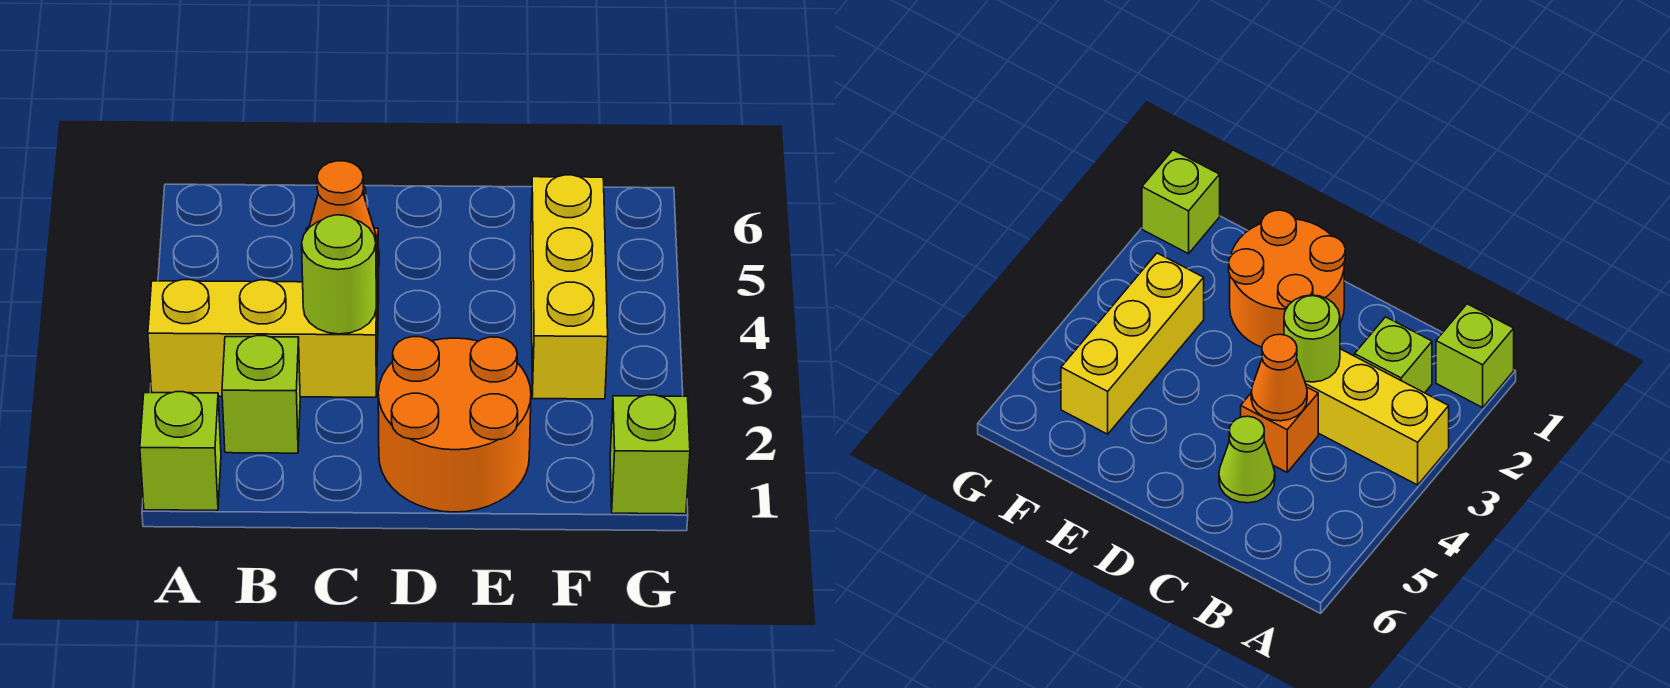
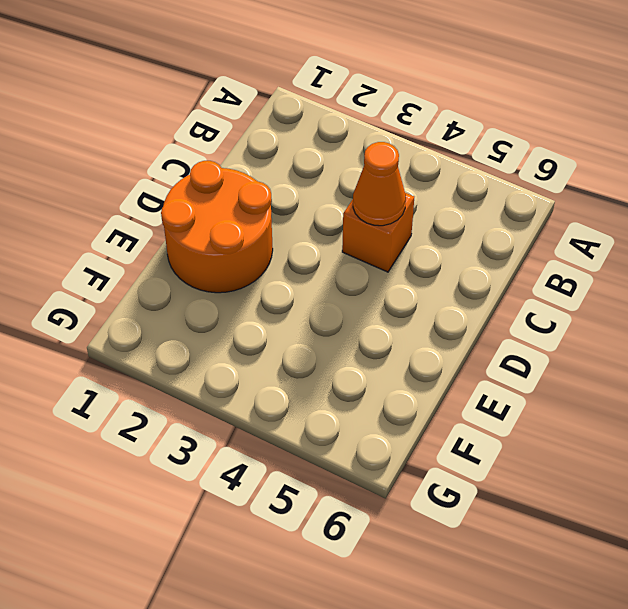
none -> lime brick A1 level 1
none -> yellow brick A3:C3 level 1

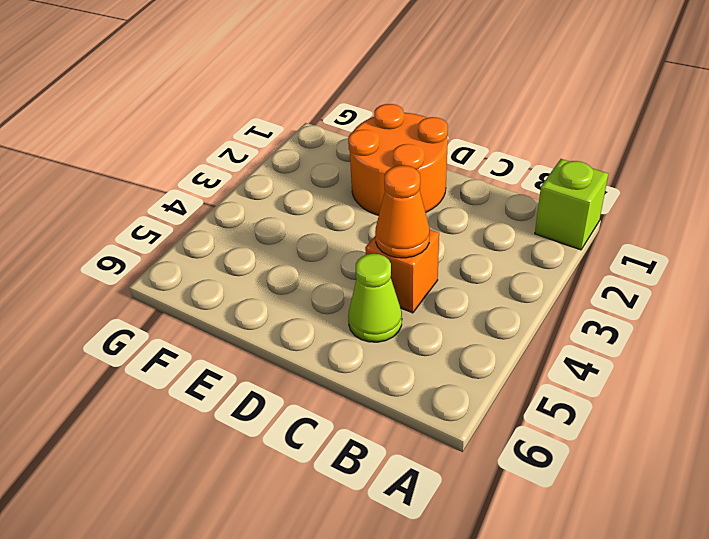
none -> yellow brick A3:C3 level 1
none -> lime brick B2 level 1

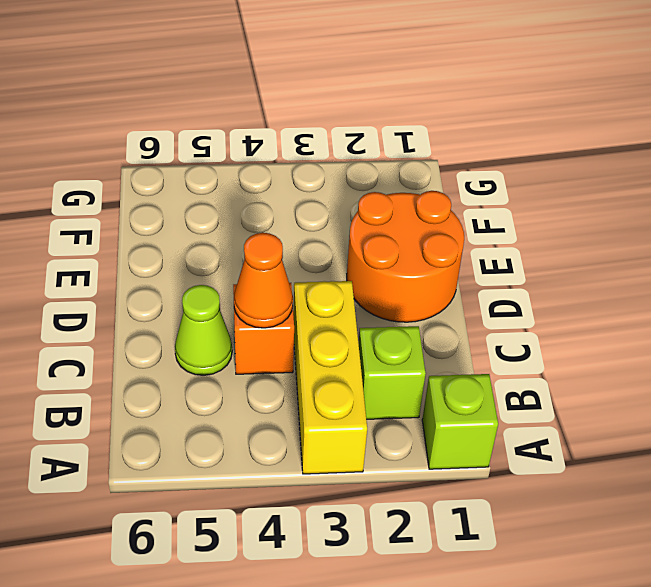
none -> yellow brick F3:F5 level 1
none -> lime brick G1 level 1

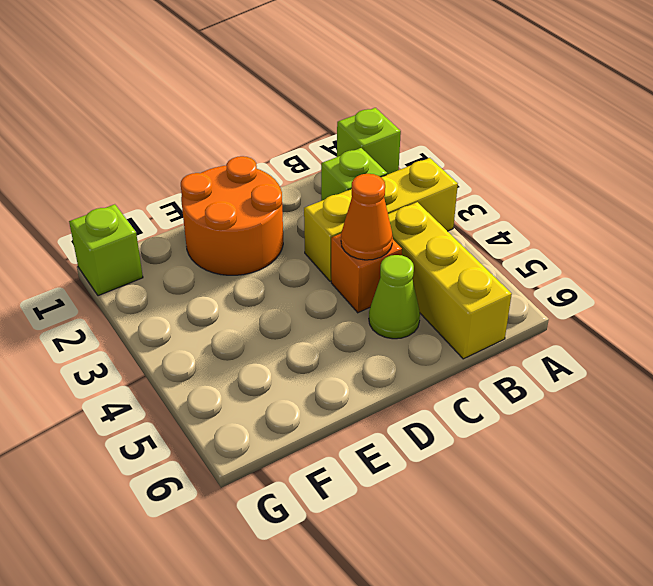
yellow brick B4:B6 level 1 -> yellow brick F3:F5 level 1
none -> lime round brick C3 level 2

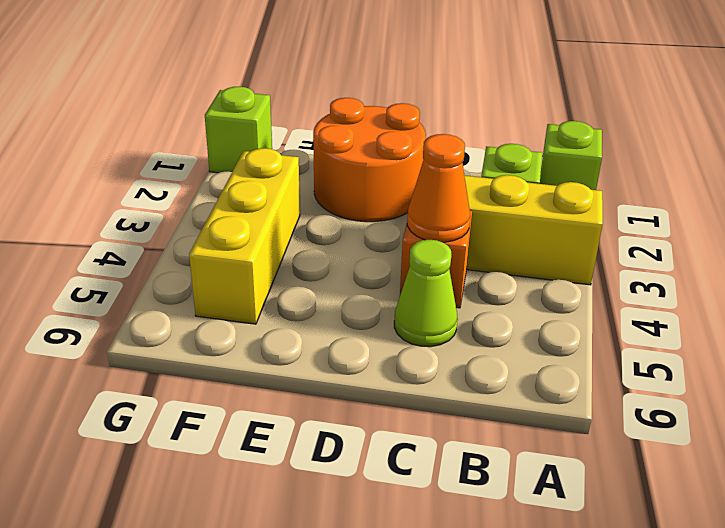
none -> lime round brick C3 level 2

